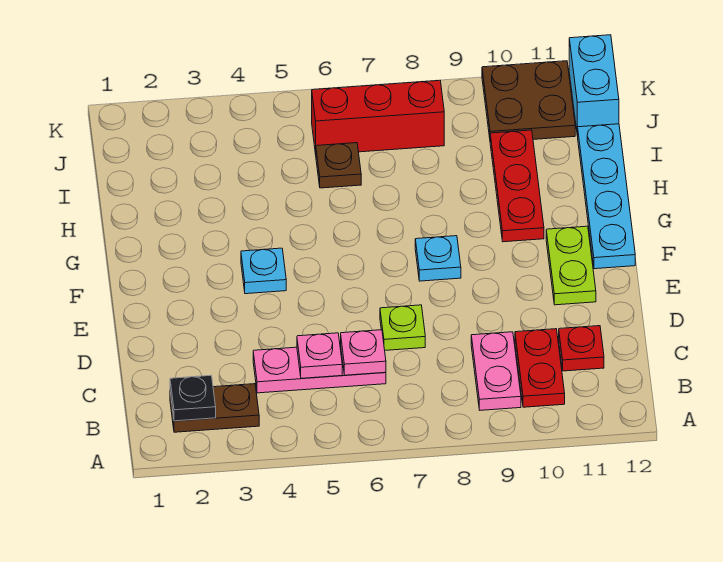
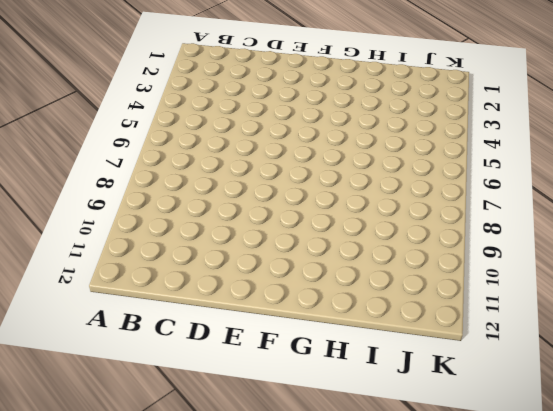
none -> brown plate B2:B3 level 1
none -> pink plate B9:C9 level 1
none -> red plate B10:C10 level 1

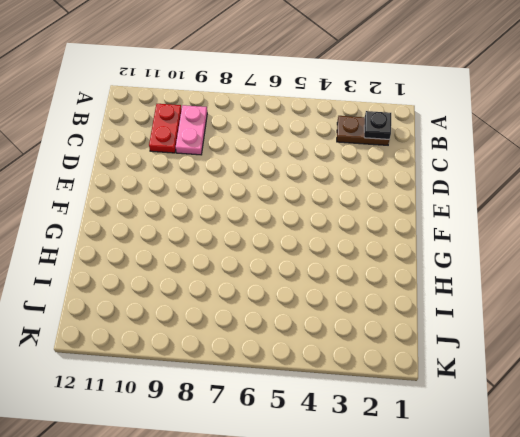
none -> pink plate C4:C6 level 1
none -> red plate C11 level 1
none -> lime plate D7 level 1

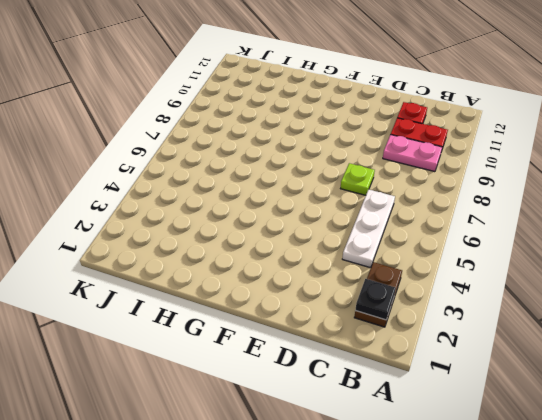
white plate C4:C6 level 1 -> pink plate C4:C6 level 1
none -> lime plate E11:F11 level 1
none -> cyan plate F4 level 1
none -> cyan plate F8 level 1

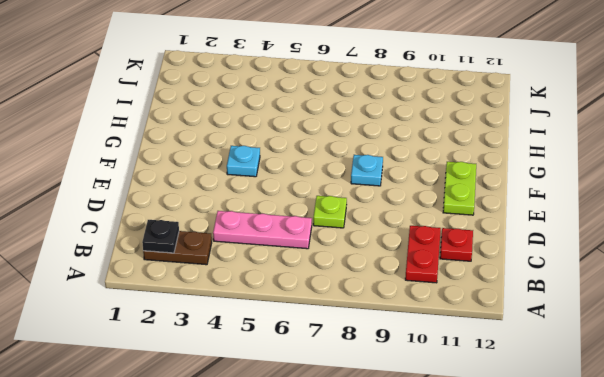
none -> pink plate B9:C9 level 1
none -> cyan plate F12:I12 level 1
none -> red plate G10:I10 level 1

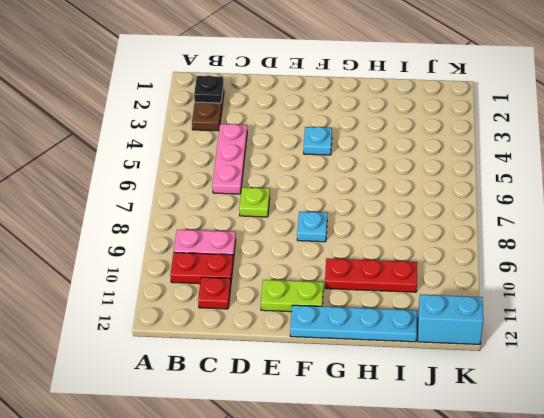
none -> brown plate I6 level 1
none -> red brick J6:J8 level 1
none -> brown plate J10:K11 level 1

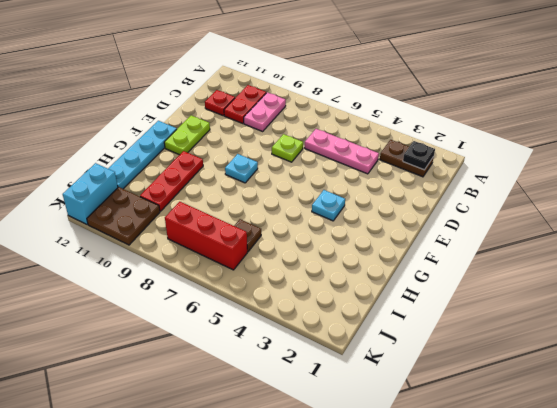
none -> pink plate C5 level 2
none -> pink plate C6 level 2

